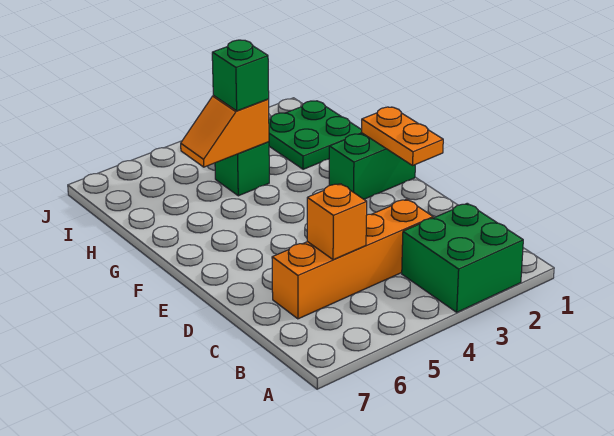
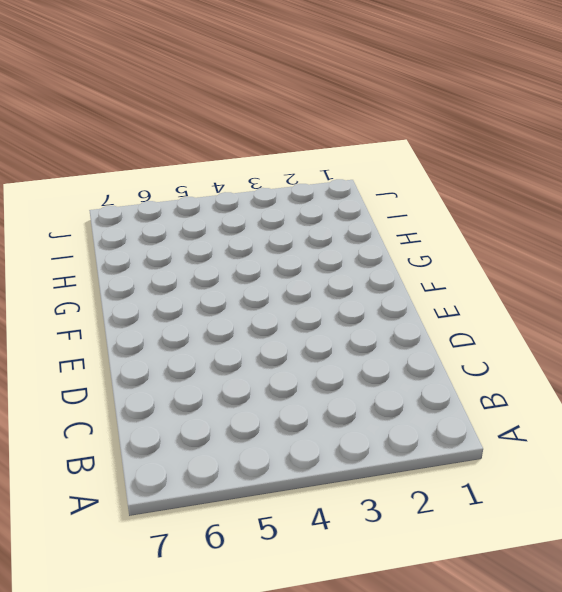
none -> green brick A2:B3 level 1
none -> orange brick C3:C6 level 1

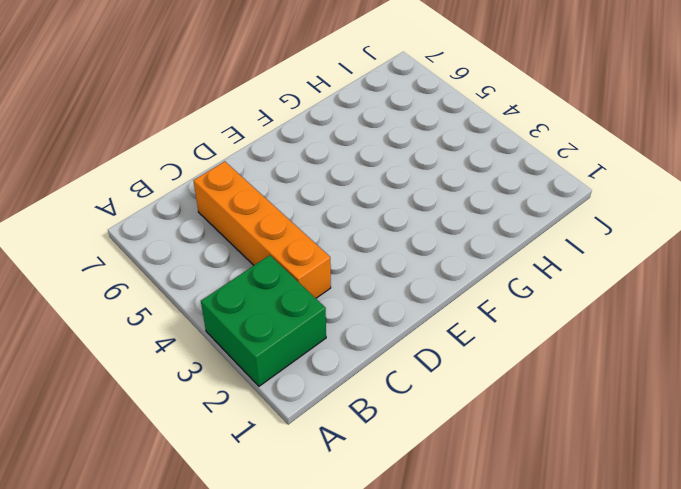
none -> green brick F1:F2 level 1
none -> green plate H1:I2 level 1

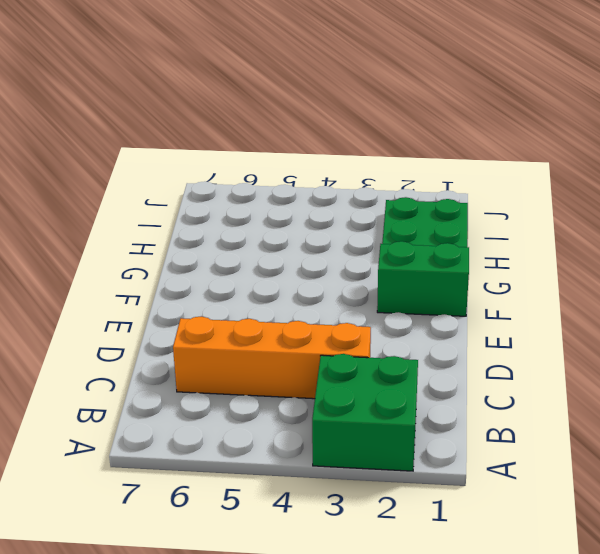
none -> green brick H4 level 1
none -> orange brick C5 level 2

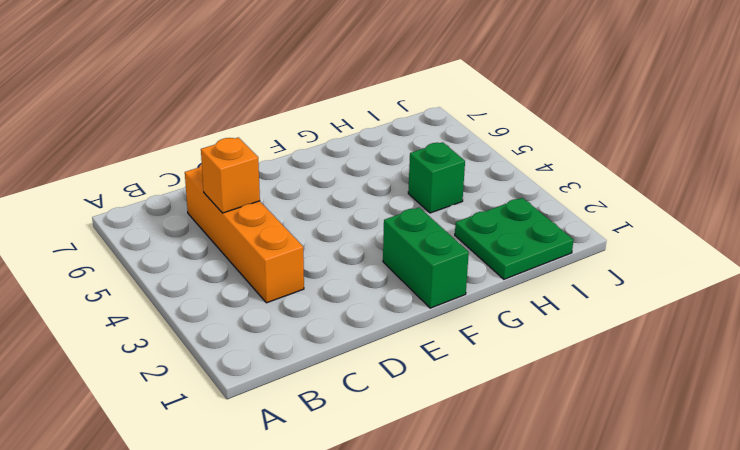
none -> green brick A2:B3 level 1
none -> orange plate E1:F1 level 2

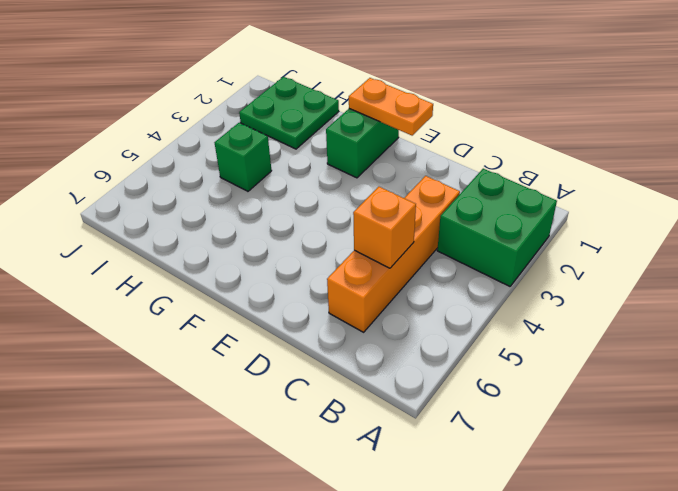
none -> orange slope H4:H5 level 2 top 4
none -> green brick H4 level 3

